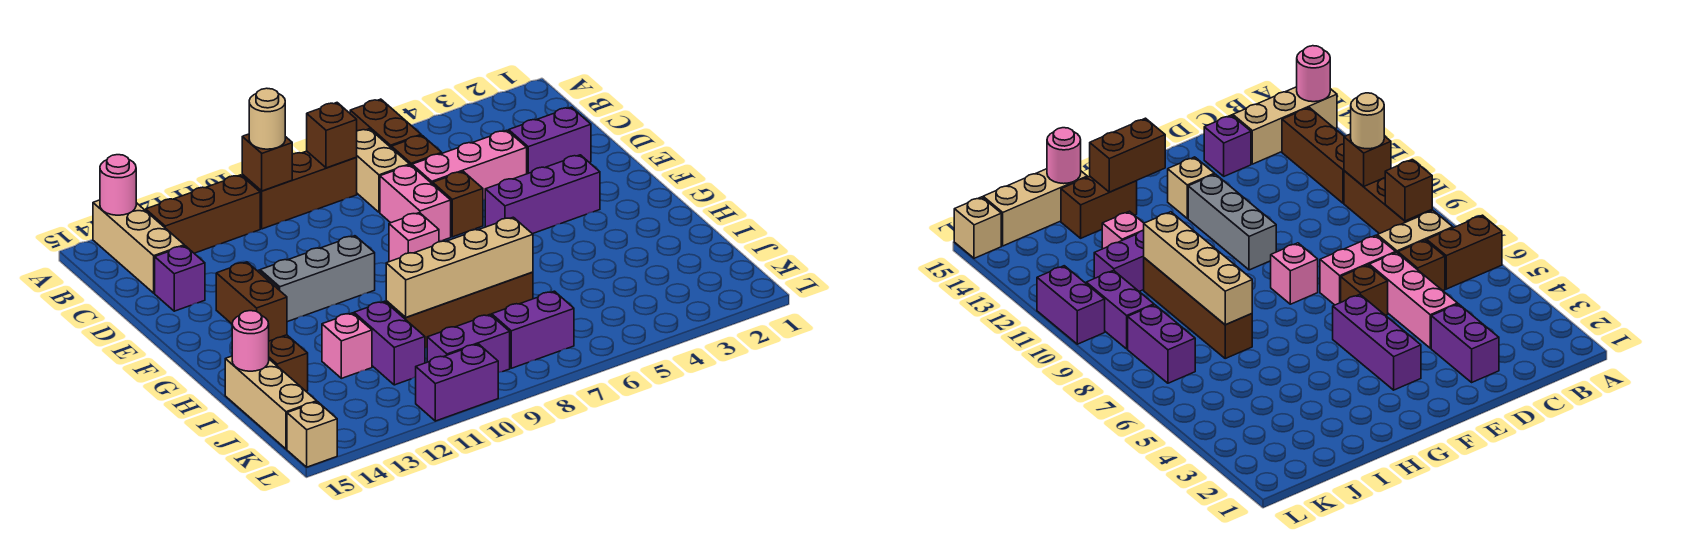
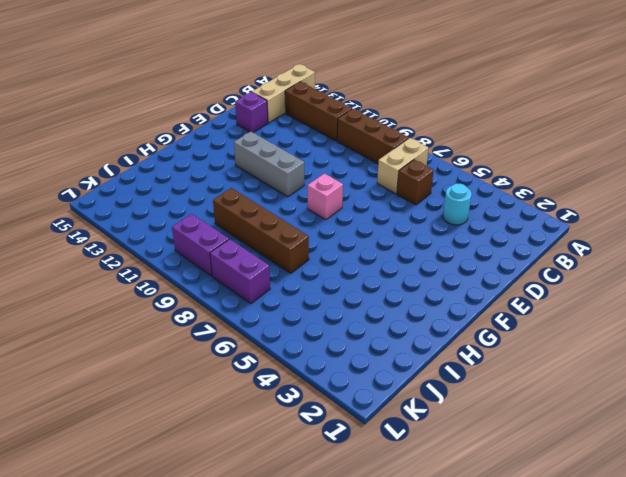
cyan round brick C4 level 1 -> none
none -> brown brick A6:B6 level 1
none -> purple brick D2:D3 level 1
none -> pink brick D4:D6 level 1
none -> pink brick D7:E7 level 1

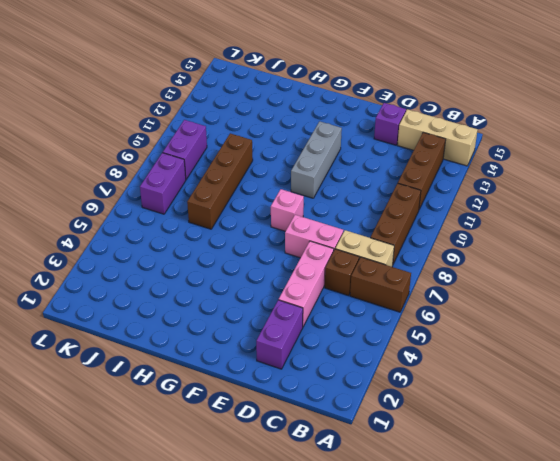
none -> brown brick E6 level 1
none -> purple brick F3:F5 level 1
none -> tan brick F13 level 1
none -> brown brick H14:I14 level 1

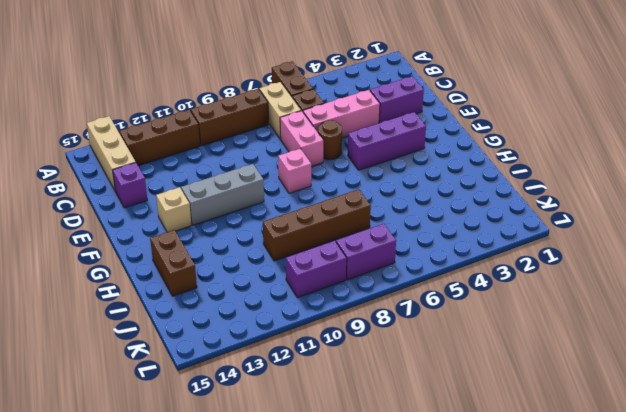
brown round brick E6 level 1 -> brown brick E6 level 1
none -> purple brick I11:J11 level 1
none -> pink brick I12 level 1
none -> tan brick I15:K15 level 1
none -> purple brick L10:L11 level 1

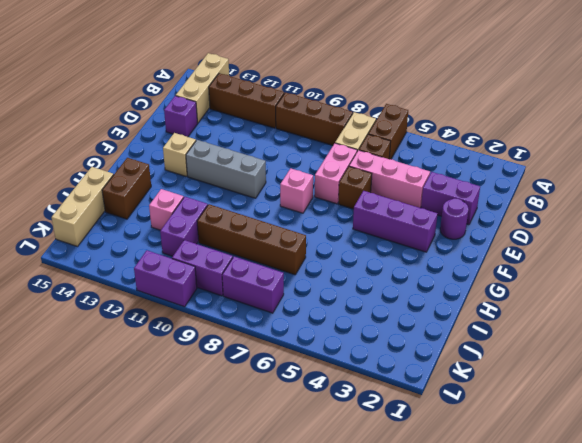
purple round brick E2 level 1 -> none
none -> tan brick L15 level 1
none -> pink round brick A14 level 2
none -> brown brick B8 level 2
none -> brown brick B10 level 2

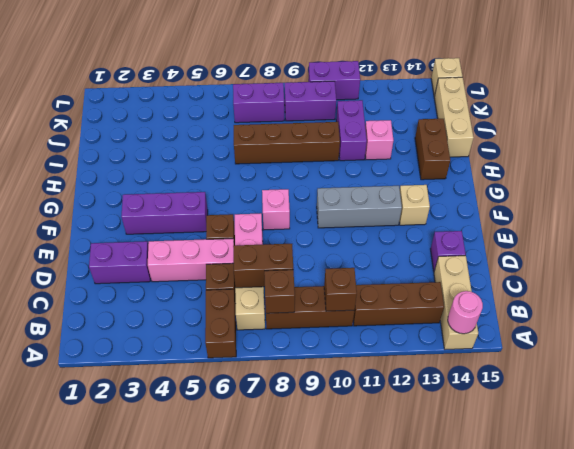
brown brick C7:C8 level 2 -> brown brick G14:H14 level 2
none -> tan brick I7:I10 level 2
none -> pink round brick I15 level 2
none -> tan round brick B10 level 3

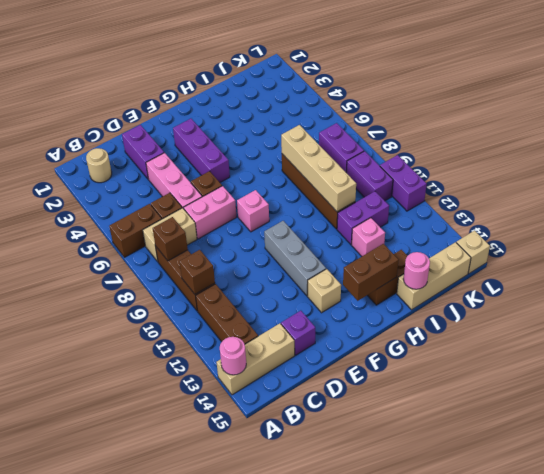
tan round brick B2 level 1 -> tan round brick B10 level 3

